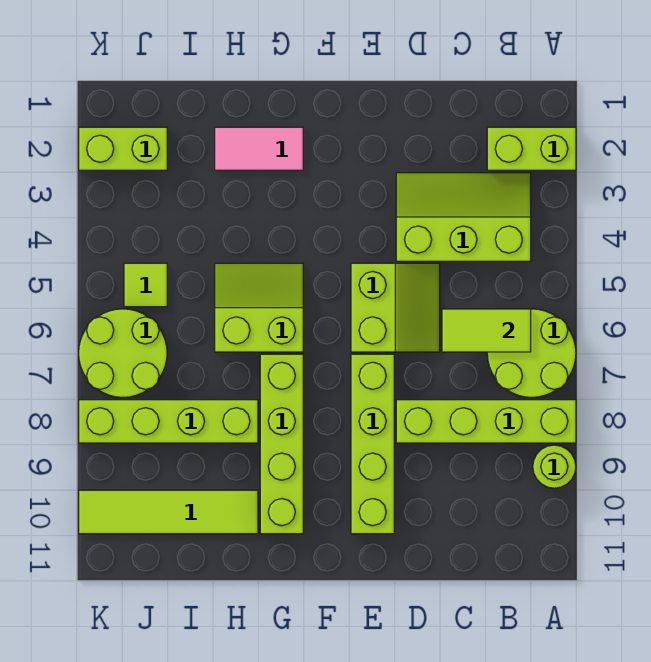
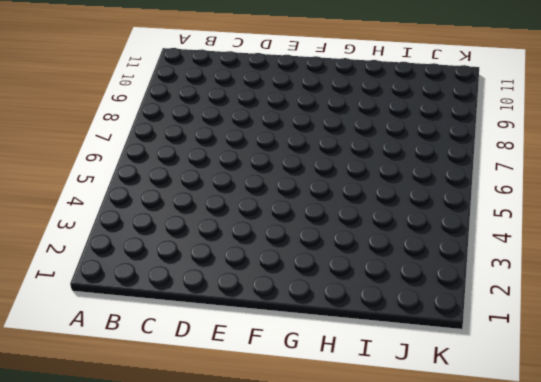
none -> lime brick A2:B2 level 1
none -> lime round brick A6:B7 level 1
none -> lime brick A8:D8 level 1

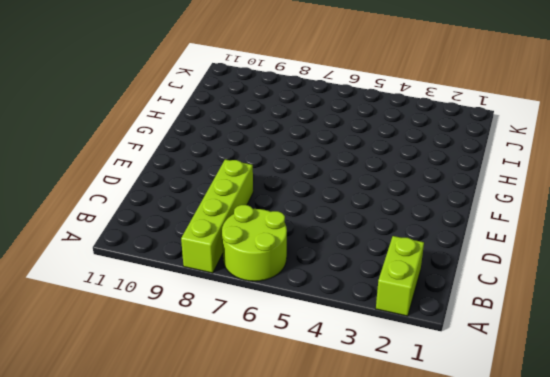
none -> lime round brick A9 level 1
none -> lime slope B3:D4 level 1 top 4
none -> lime slope D5:E6 level 1 top E

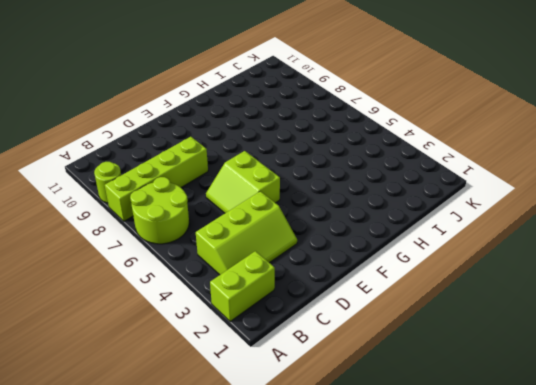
none -> lime brick E7:E10 level 1
none -> pink tile G2:H2 level 1
none -> lime slope G5:H6 level 1 top 6

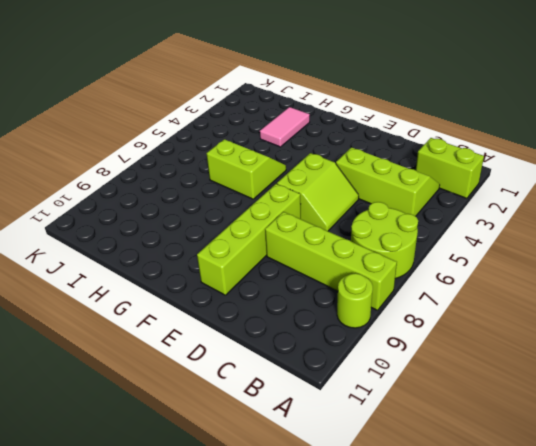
pink tile H2:H3 level 1 -> pink tile G2:H2 level 1
none -> lime brick G7:G10 level 1
none -> lime brick H8:K8 level 1
none -> lime tile H10:K10 level 1

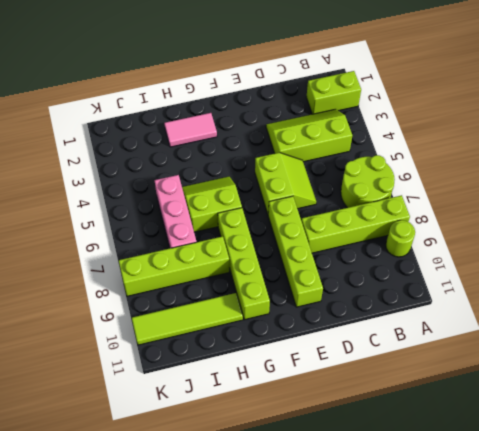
pink brick I5:I7 level 1 -> none
none -> lime brick J2:K2 level 1
none -> lime tile J5 level 1
none -> lime round brick J6:K7 level 1

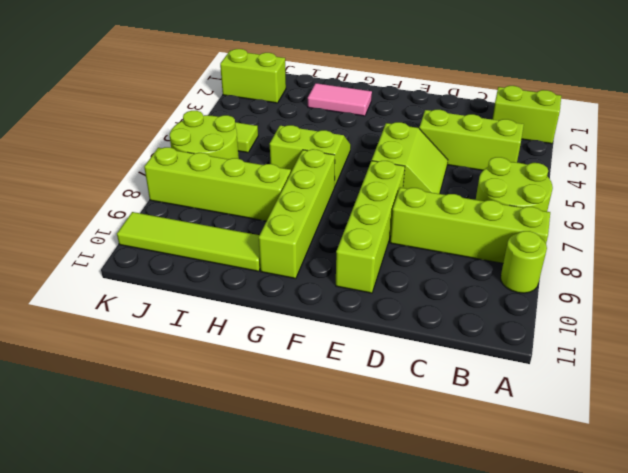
none -> lime tile B6:C6 level 2

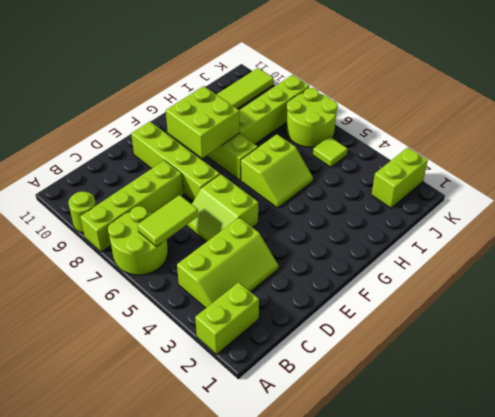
lime brick F8:G9 level 2 -> none
none -> pink tile G2:H2 level 1

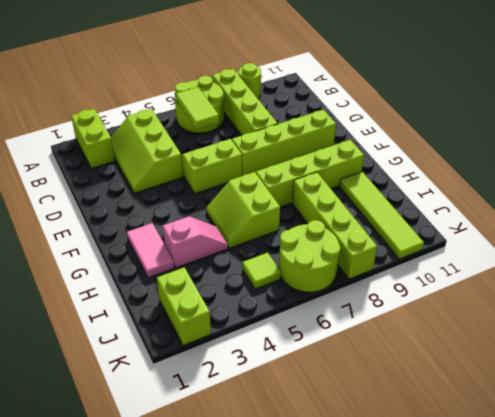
pink slope H3:H4 level 1 top 3 -> none

